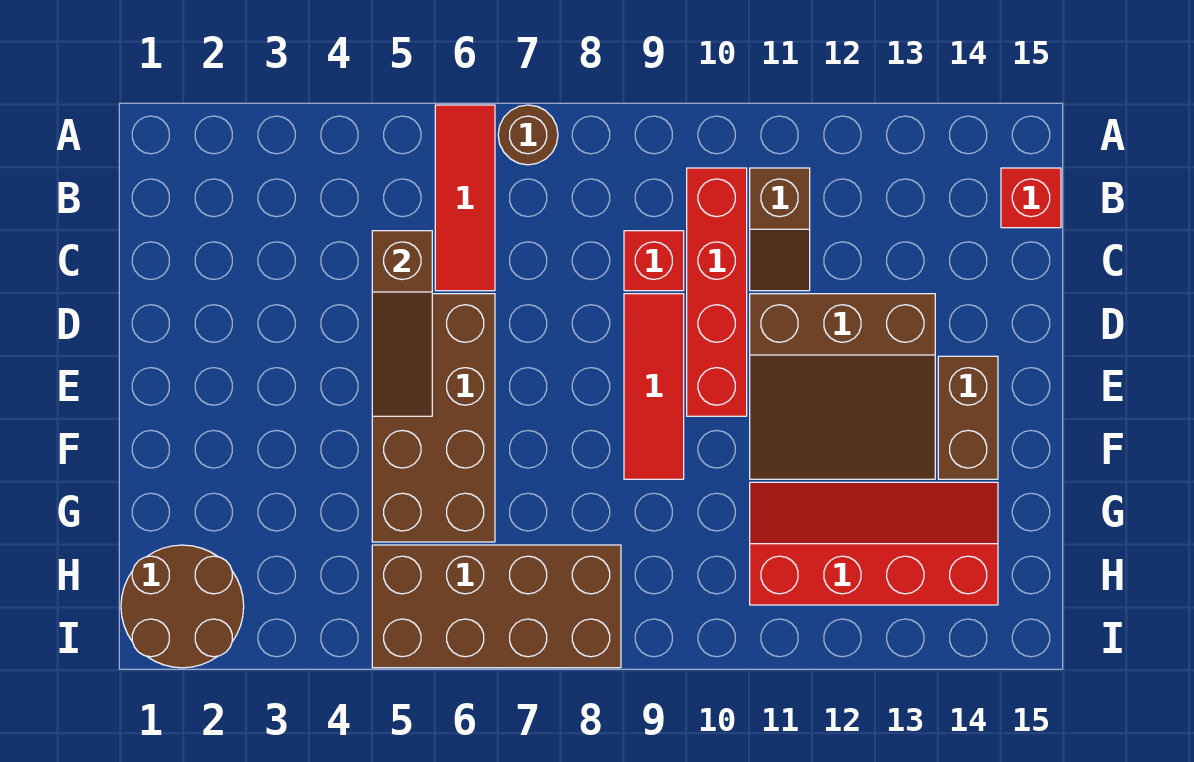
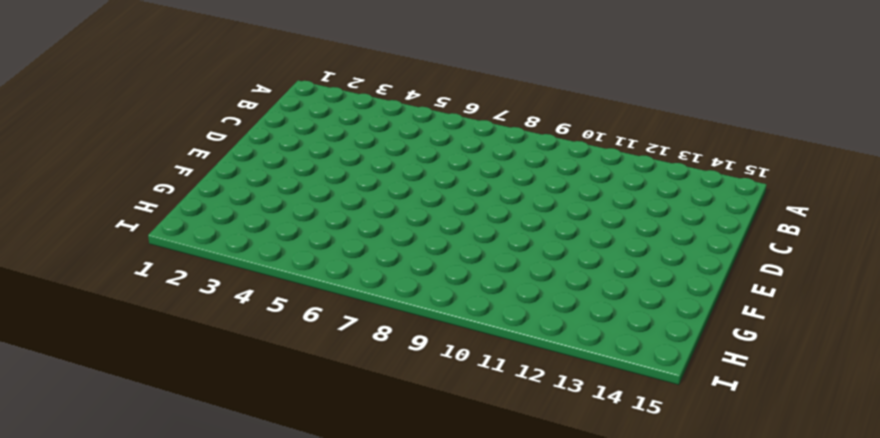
none -> red tile A6:C6 level 1
none -> brown round brick A7 level 1
none -> red brick B10:E10 level 1

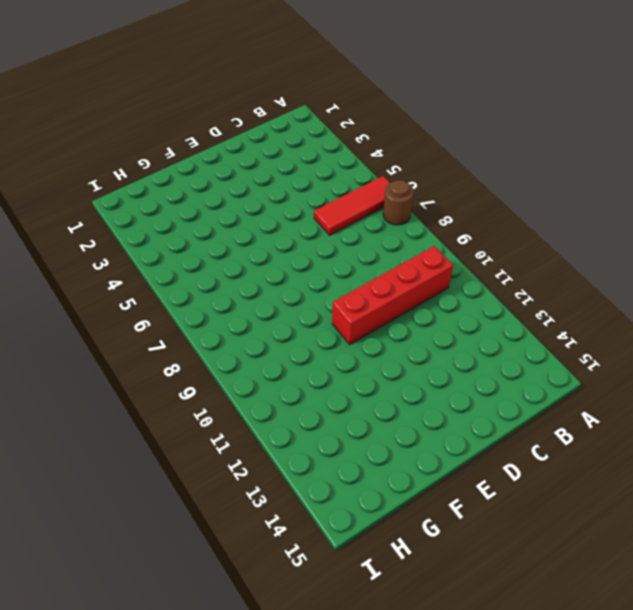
none -> brown slope B11:C11 level 1 top B
none -> red brick B15 level 1
none -> red brick C9 level 1

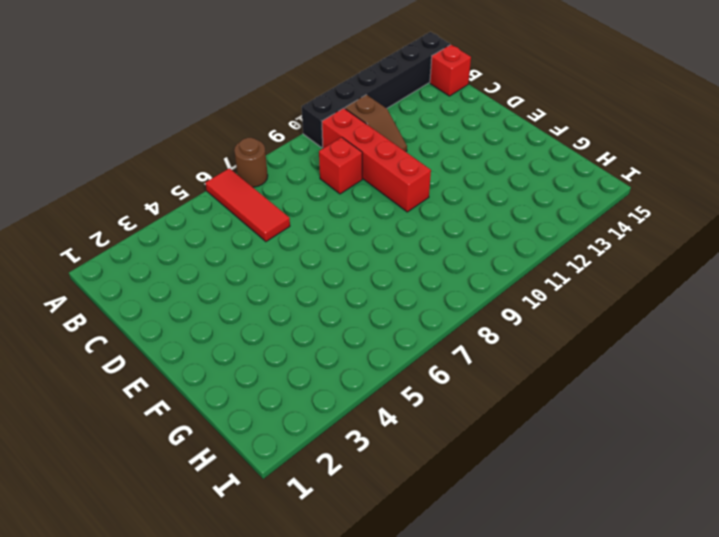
black brick A10:A15 level 1 -> none
none -> brown brick D5:G6 level 1
none -> red tile D9:F9 level 1
none -> brown slope D11:F13 level 1 top D

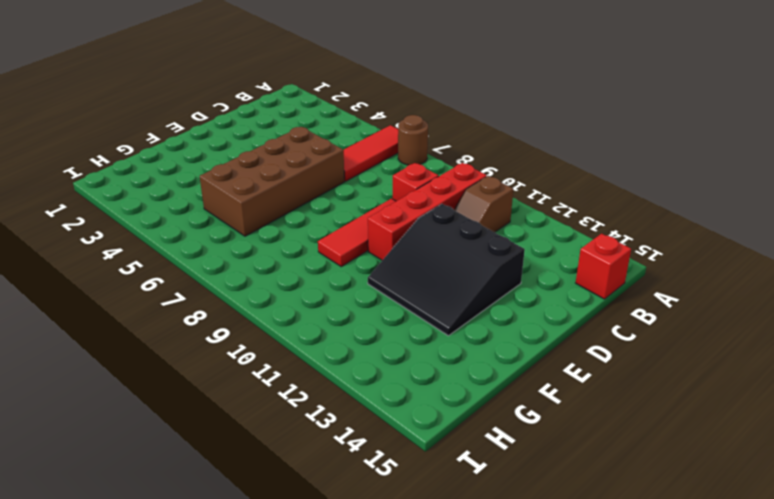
black slope D11:F13 level 1 top D -> brown slope D11:F13 level 1 top D
none -> brown brick E14:F14 level 1
none -> red slope G11:H14 level 1 top H
none -> brown round brick H1:I2 level 1

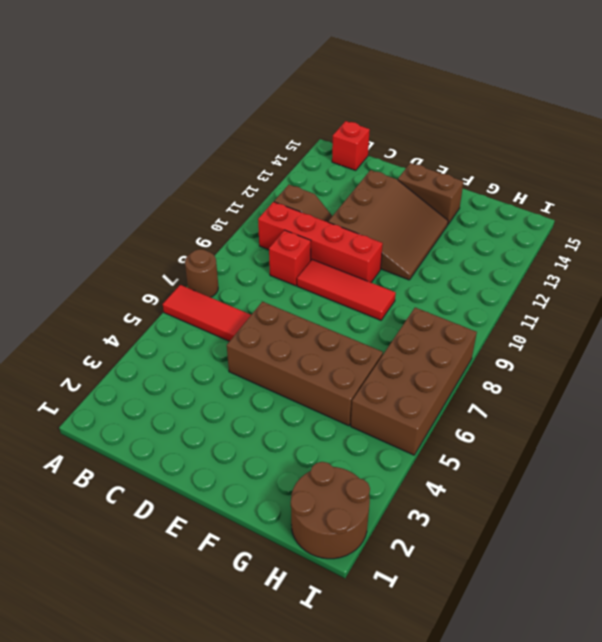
none -> red slope G11:H14 level 1 top H
none -> brown slope C5:E5 level 2 top C

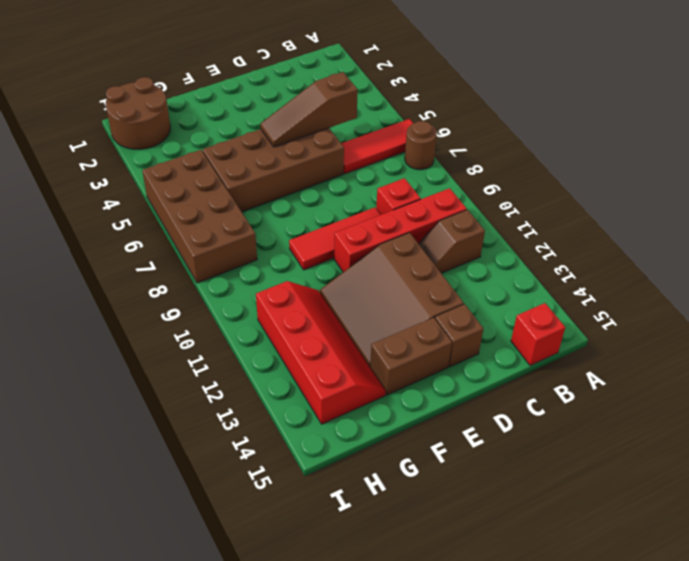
brown brick D14 level 1 -> none

